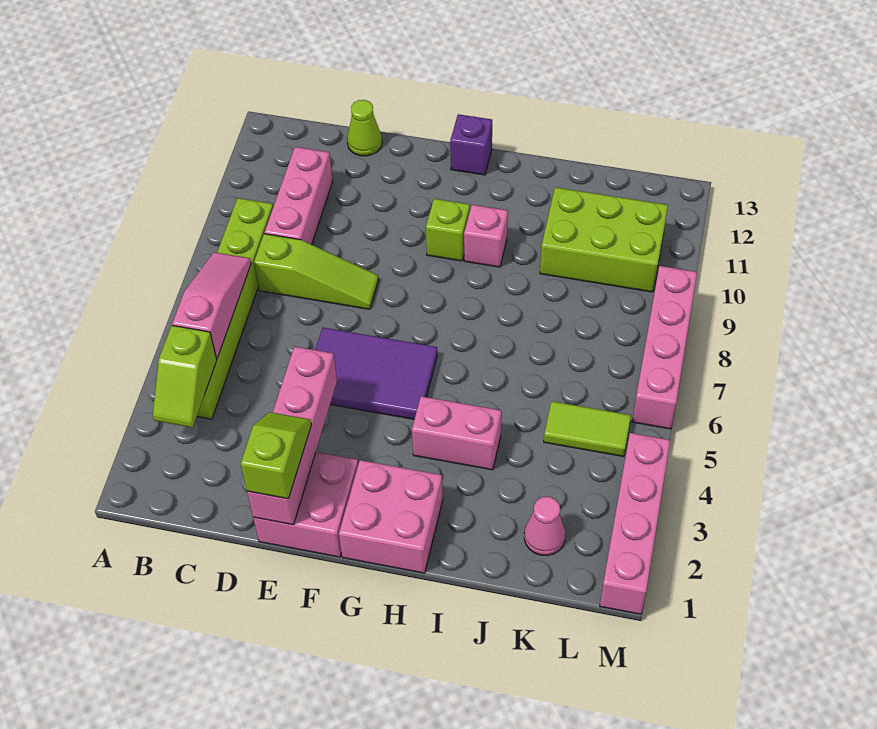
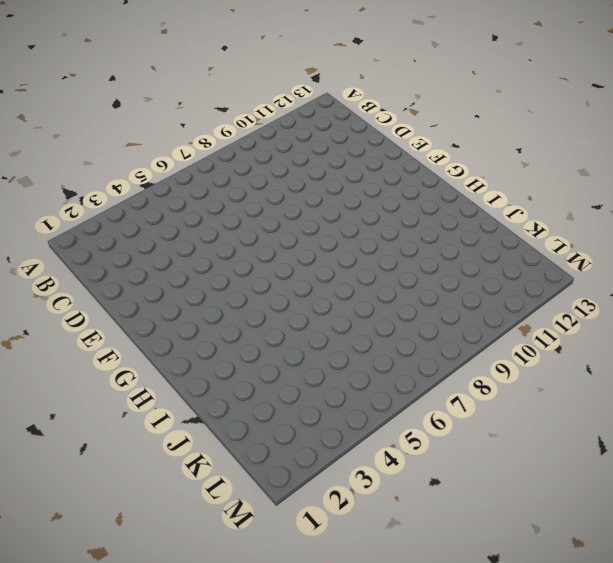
none -> lime brick B4:B9 level 1
none -> lime slope C8:E8 level 1 top C
none -> pink brick C9:C11 level 1

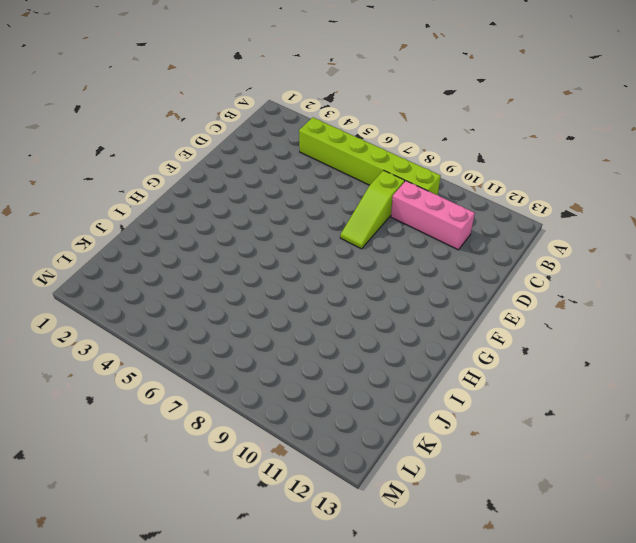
none -> lime cone D13 level 1
none -> pink brick E1:F2 level 1
none -> purple tile E5:G6 level 1

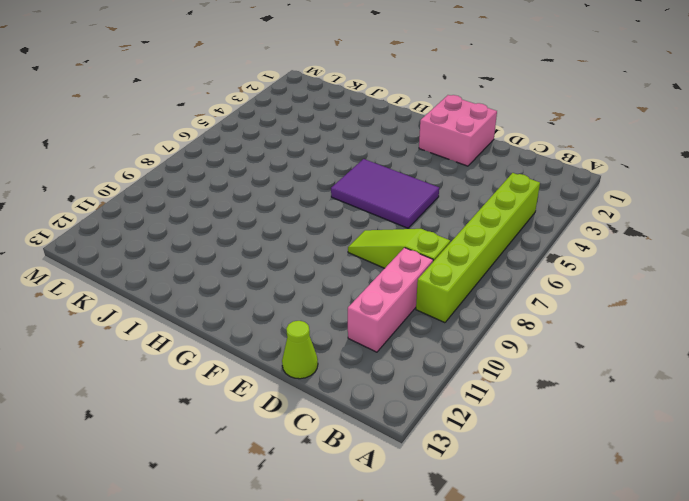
none -> pink brick G1:H2 level 1
none -> lime brick G10 level 1
none -> purple brick G13 level 1

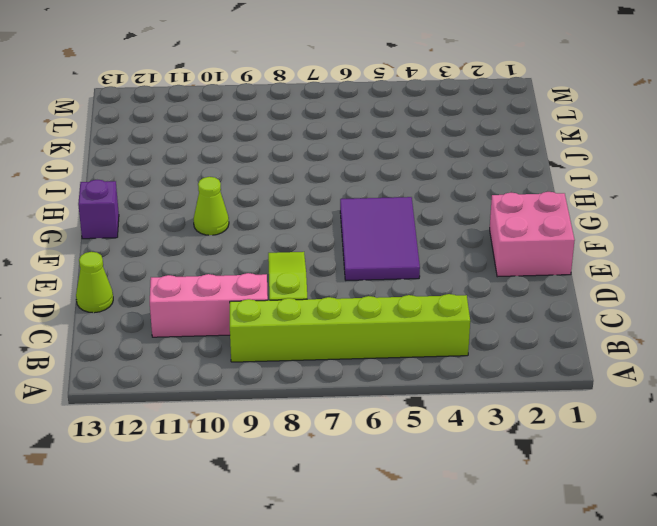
lime cone G10 level 1 -> lime brick G10 level 1
none -> pink brick G1:H2 level 1
none -> pink brick H4:I4 level 1
none -> pink brick H10 level 1

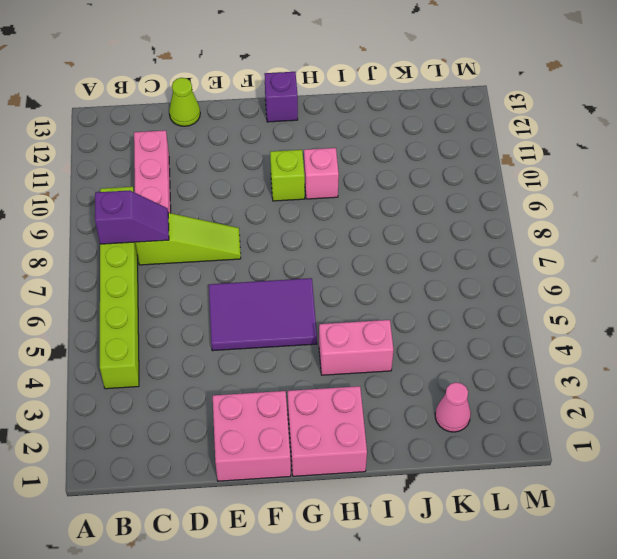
purple slope B8:C8 level 2 top B -> none
none -> lime brick J10:L11 level 1
none -> lime tile K5:L5 level 1
none -> pink brick M1:M4 level 1

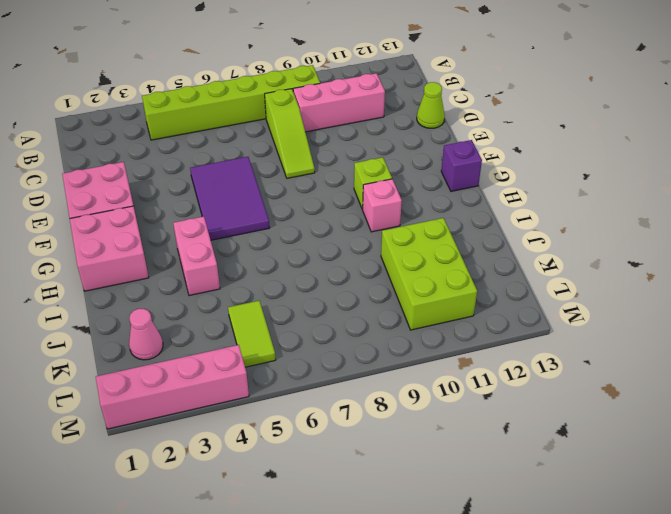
none -> pink brick M6:M9 level 1
none -> lime slope B3:B4 level 2 top 4
none -> pink slope B5:B7 level 2 top 5

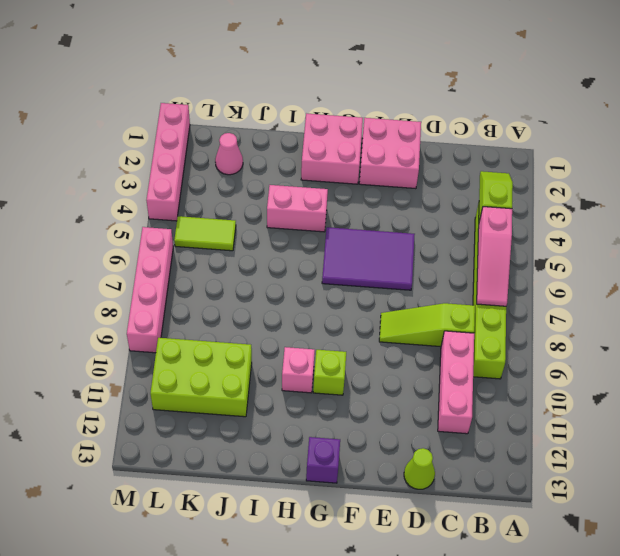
none -> pink brick E1:E4 level 2
none -> lime slope E1:E2 level 3 top 1

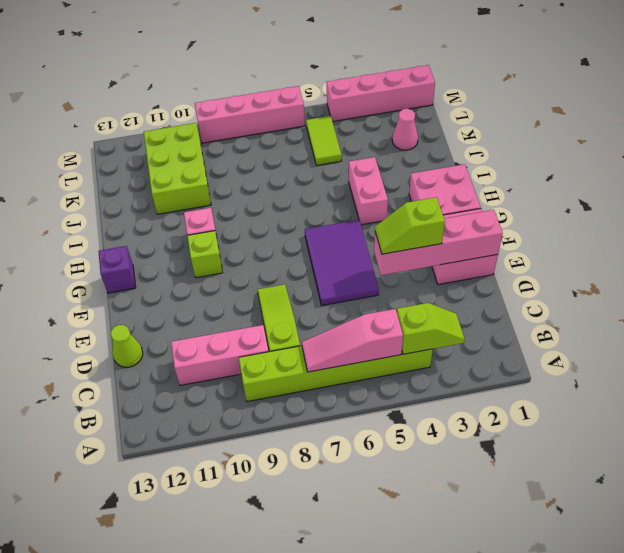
lime slope E3:E4 level 3 top 3 -> lime slope E1:E2 level 3 top 1

